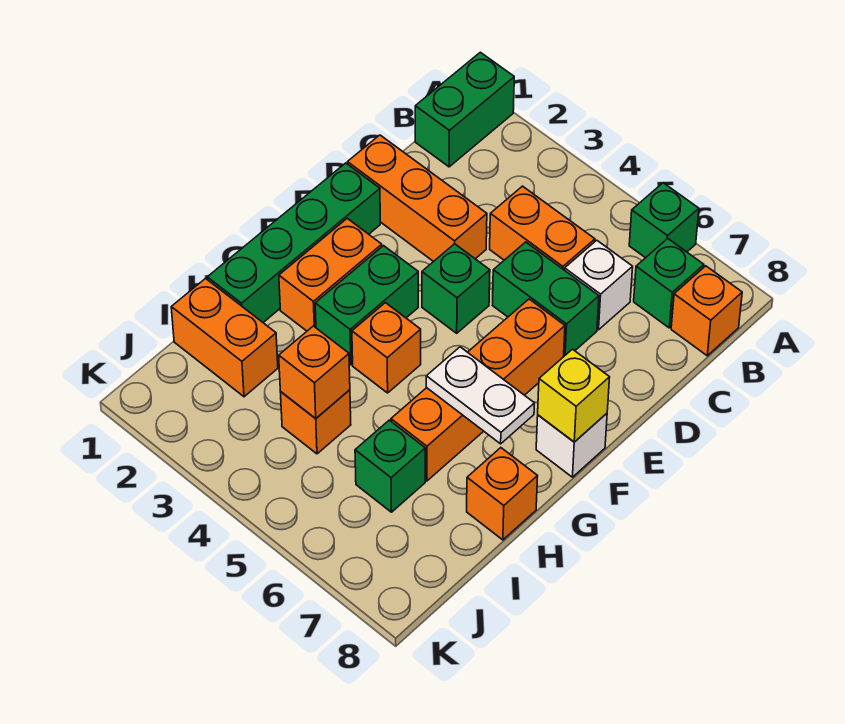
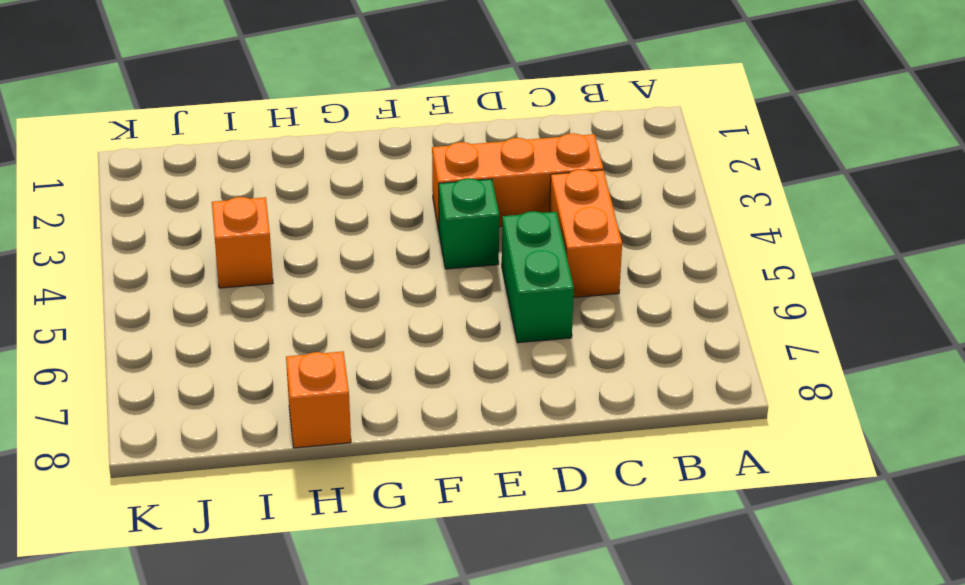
orange brick C3:E3 level 1 -> orange brick D1:D3 level 1
none -> green brick A1:B1 level 1
none -> green brick A6 level 1
none -> green brick B7 level 1

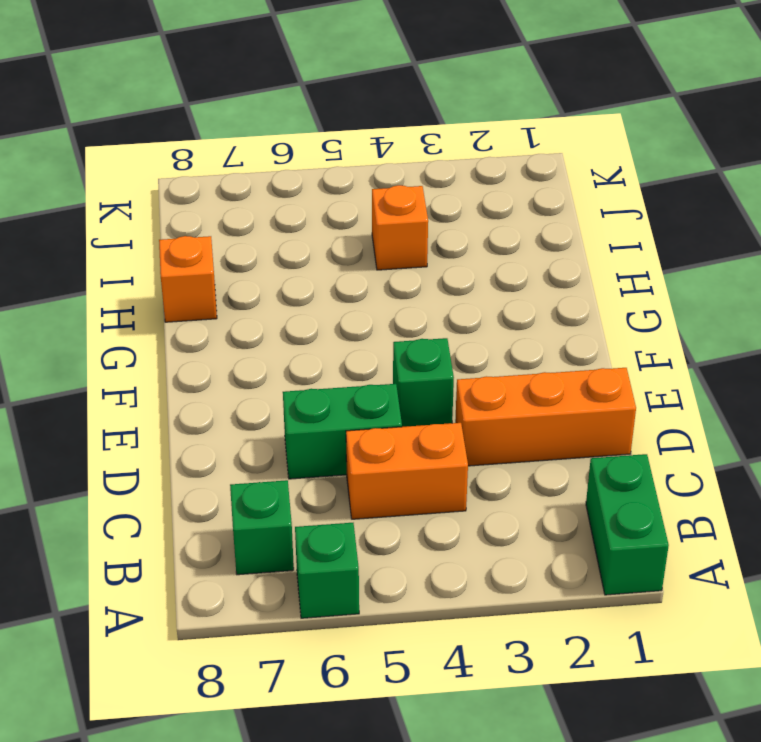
none -> orange brick B8 level 1
none -> white brick C6 level 1
none -> green brick E1:H1 level 1

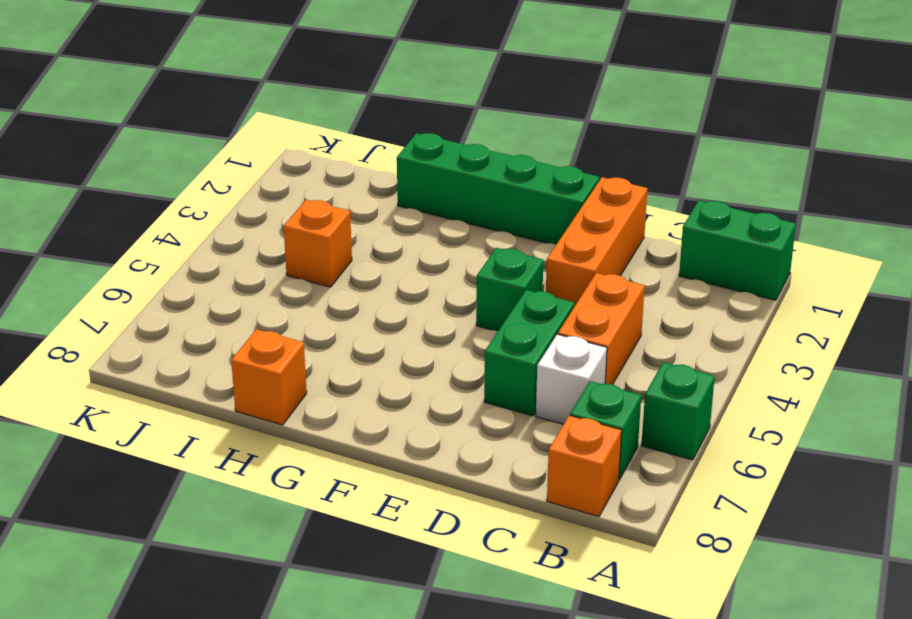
none -> orange brick E6:H6 level 1
none -> orange brick F2:G2 level 1
none -> green brick F3:G3 level 1

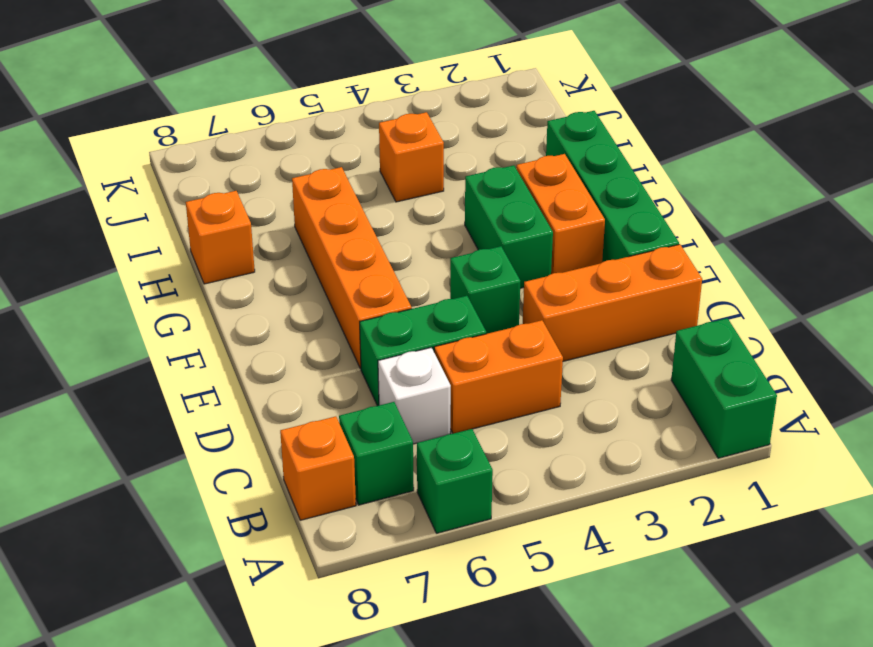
none -> white brick F8 level 1
none -> orange brick G4 level 1
none -> orange brick I1:I2 level 1

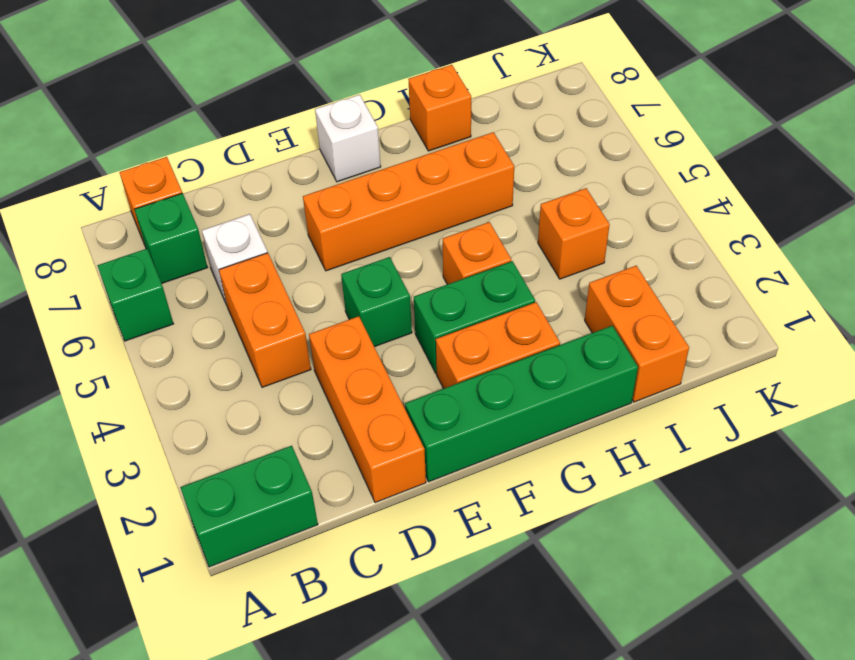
none -> green brick D5:D6 level 1
none -> green brick I6 level 1
none -> yellow brick F8 level 2

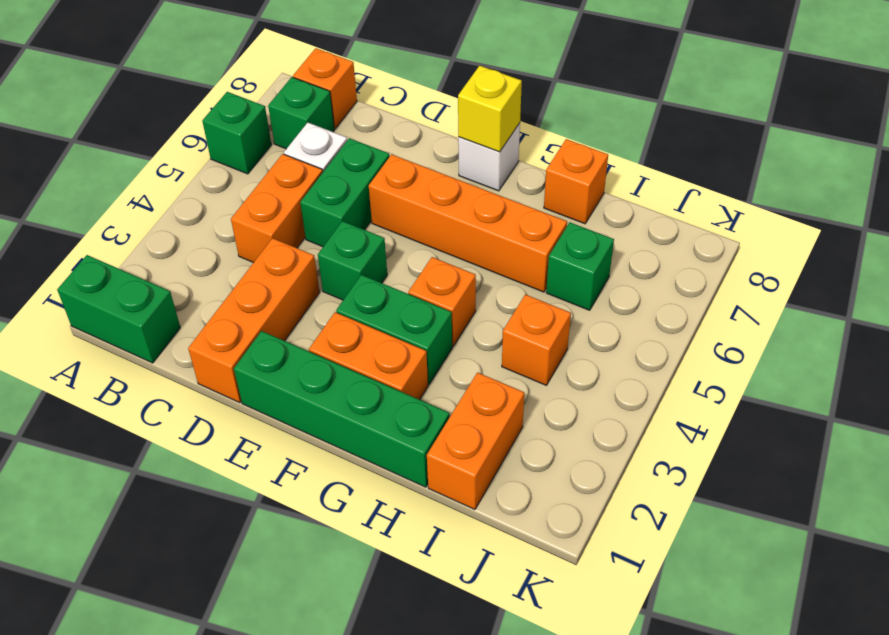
none -> white plate G6:G7 level 2
none -> orange brick I4 level 2

